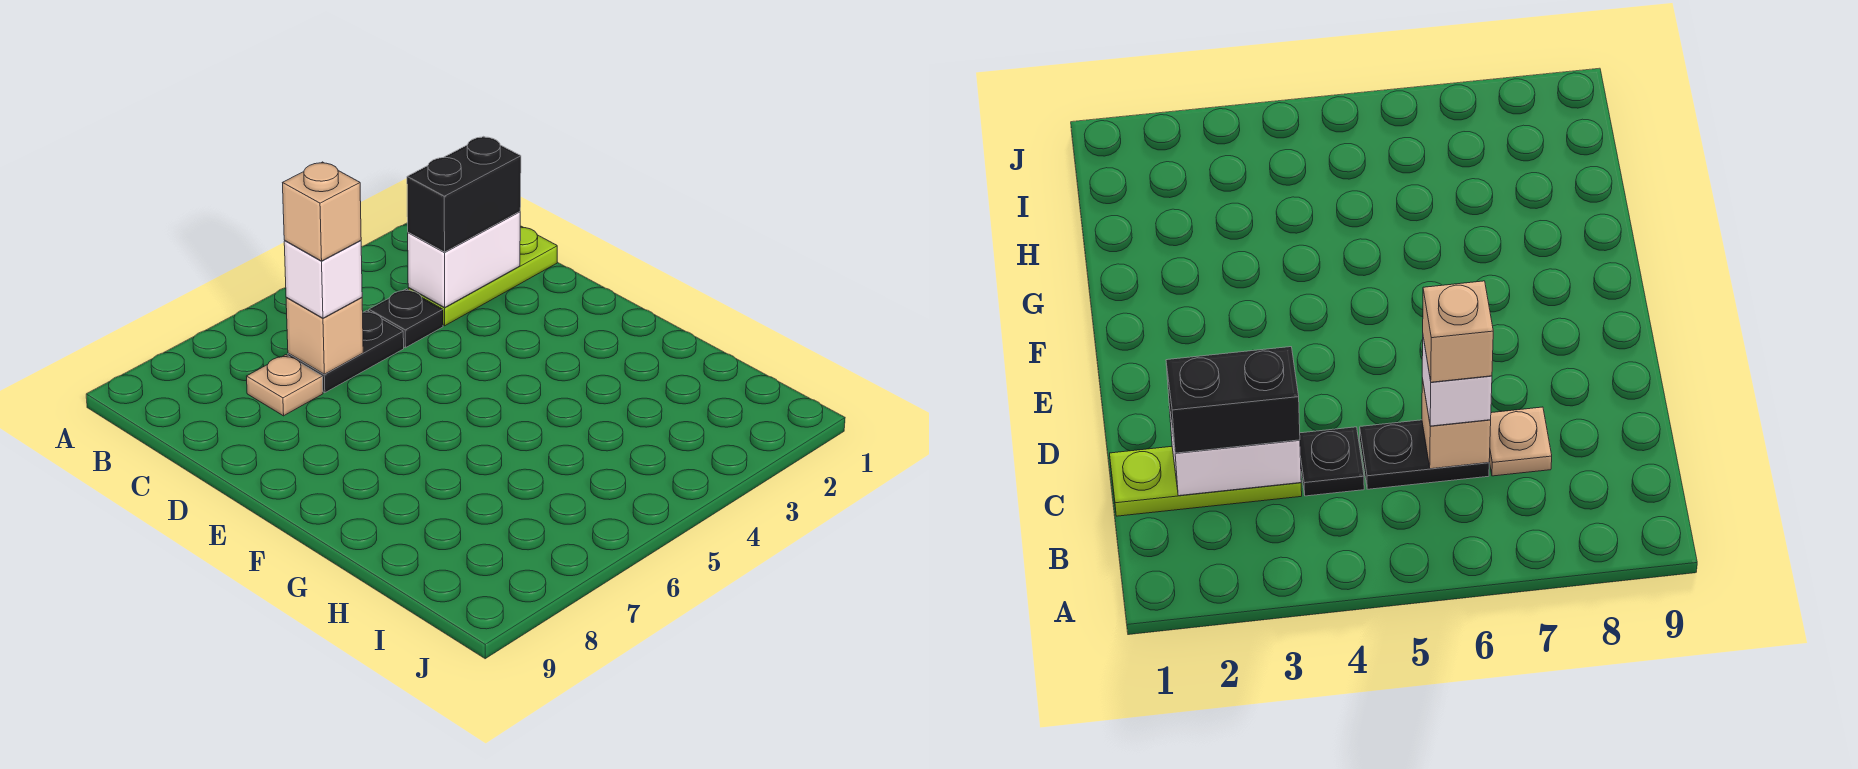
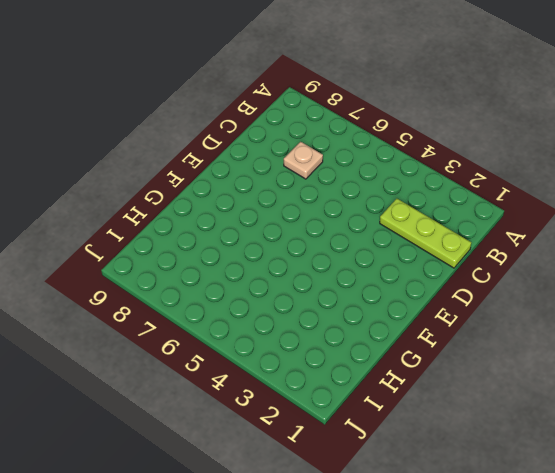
none -> black plate C4 level 1
none -> black plate C5:C6 level 1

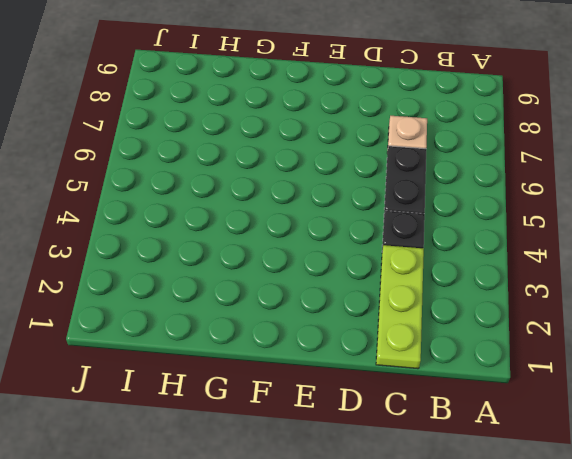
none -> white brick C2:C3 level 2
none -> tan brick C6 level 2

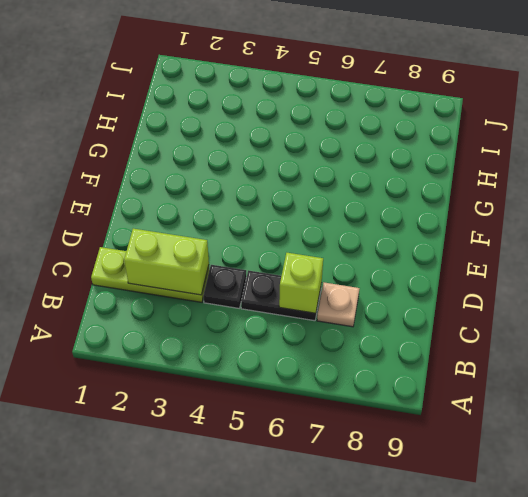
lime brick C2:C3 level 2 -> white brick C2:C3 level 2
lime brick C6 level 2 -> tan brick C6 level 2
none -> black brick C2:C3 level 3
none -> white brick C6 level 3

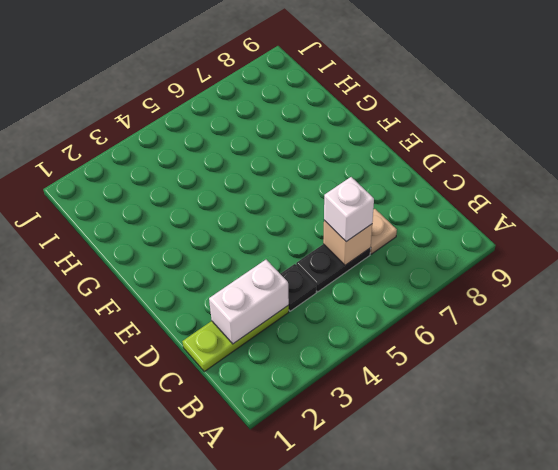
none -> black brick C2:C3 level 3
none -> tan brick C6 level 4

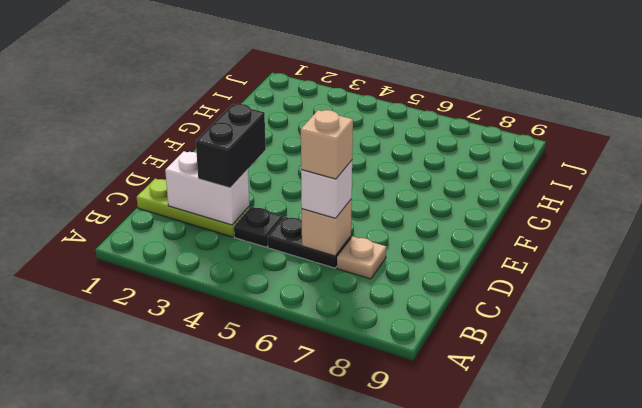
black brick C3:D3 level 3 -> black brick C2:C3 level 3

